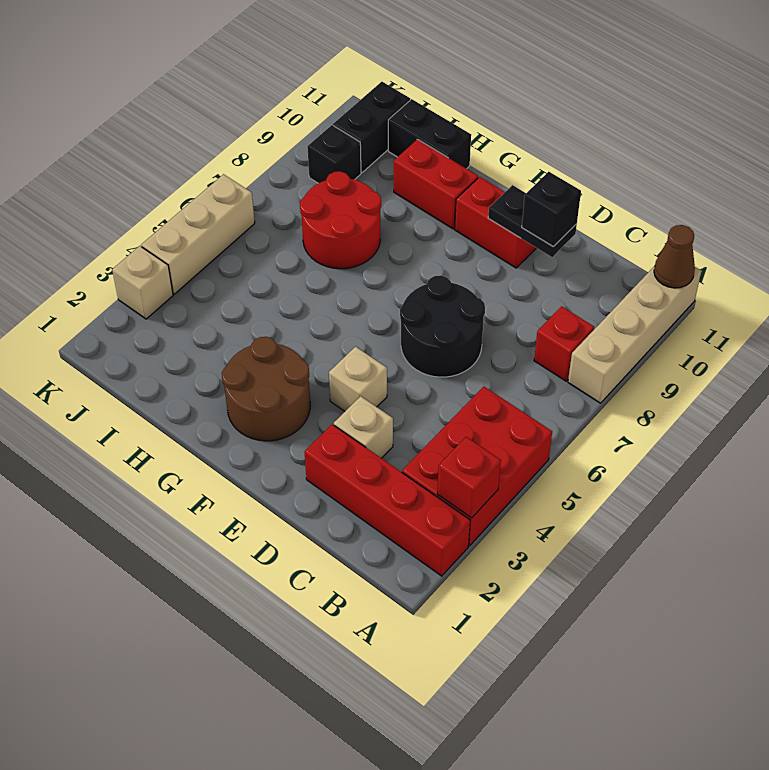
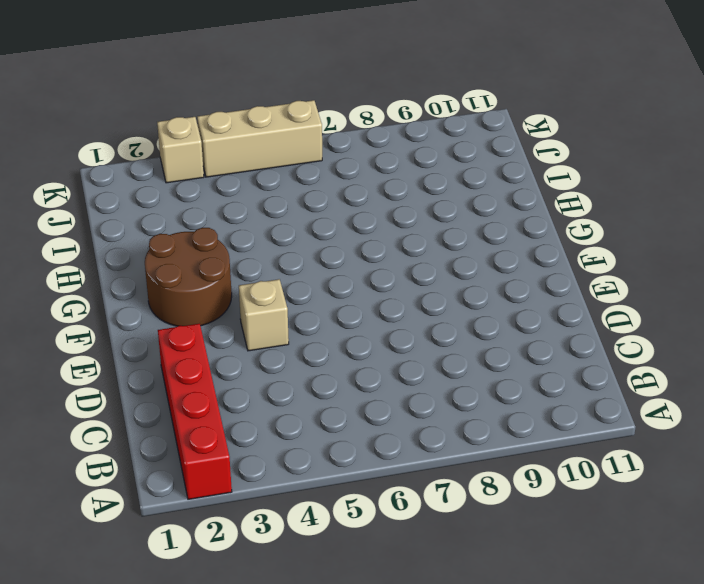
none -> red brick A3:B5 level 1
none -> tan brick A8:A11 level 1
none -> red brick B8 level 1

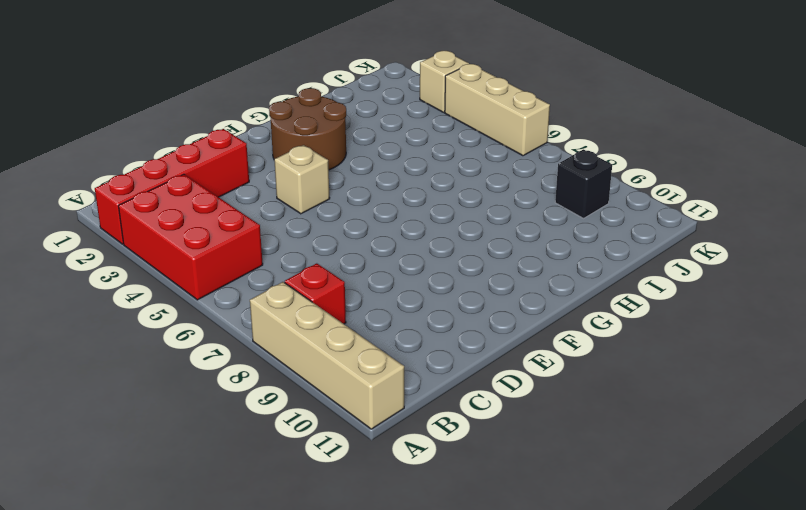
none -> tan brick D3 level 1
none -> black round brick D6:E7 level 1
none -> red brick E10:F10 level 1

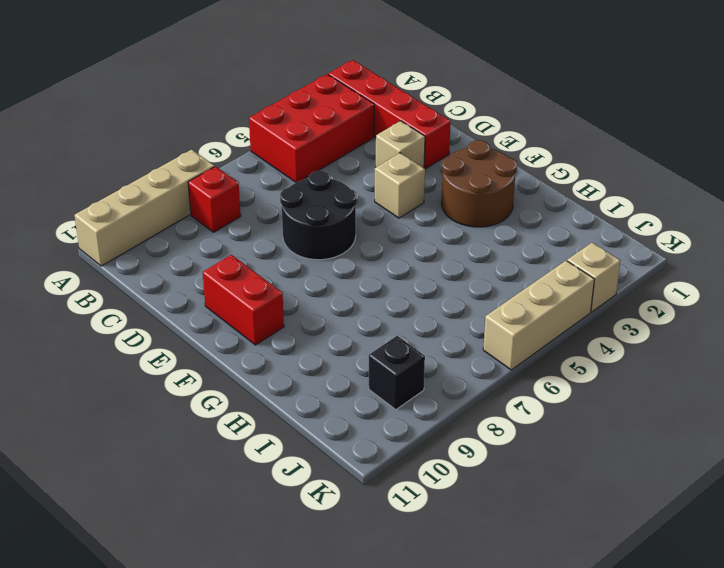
none -> red brick G10:H10 level 1
none -> red round brick H7:I8 level 1
none -> black brick H11:I11 level 1

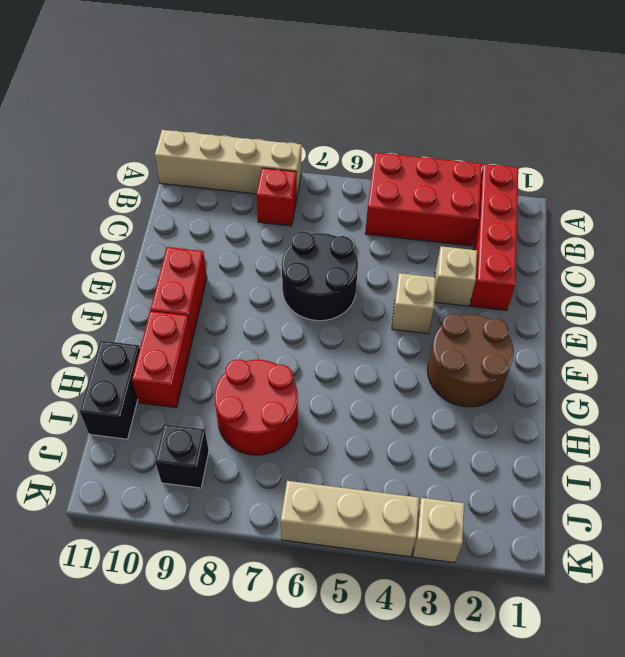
none -> black brick J10:J11 level 1
none -> red brick A3 level 2
none -> brown cone A11 level 2

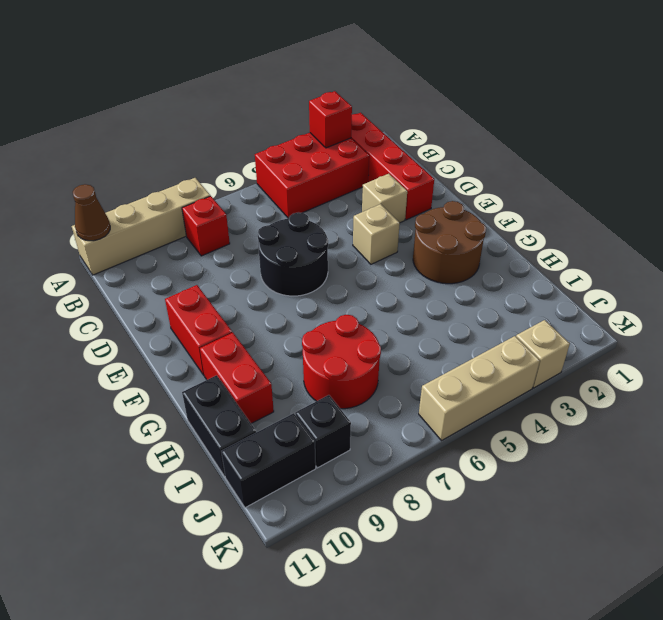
none -> black plate D10:E10 level 2
none -> black brick D10 level 3

